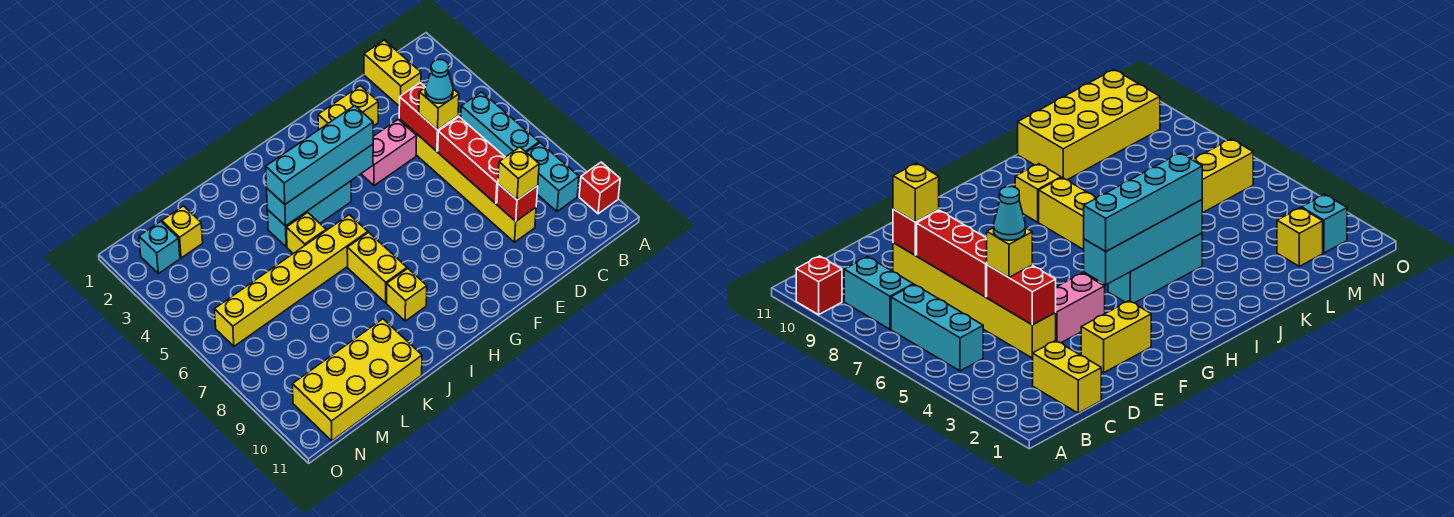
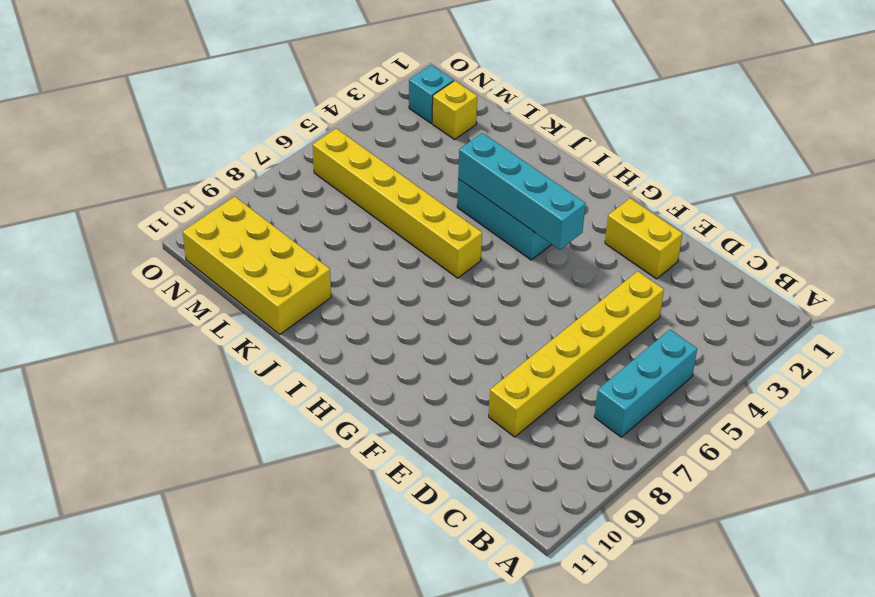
none -> red brick A10 level 1
none -> cyan brick B8:B9 level 1
none -> yellow brick C1:C2 level 1

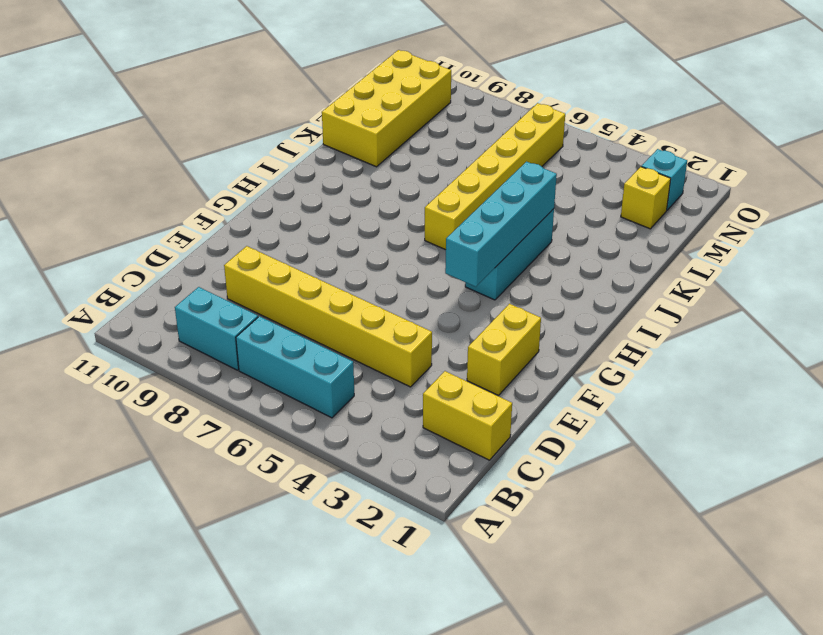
none -> red brick A10 level 1
none -> pink brick E4:F4 level 1
none -> yellow brick I7:I8 level 1

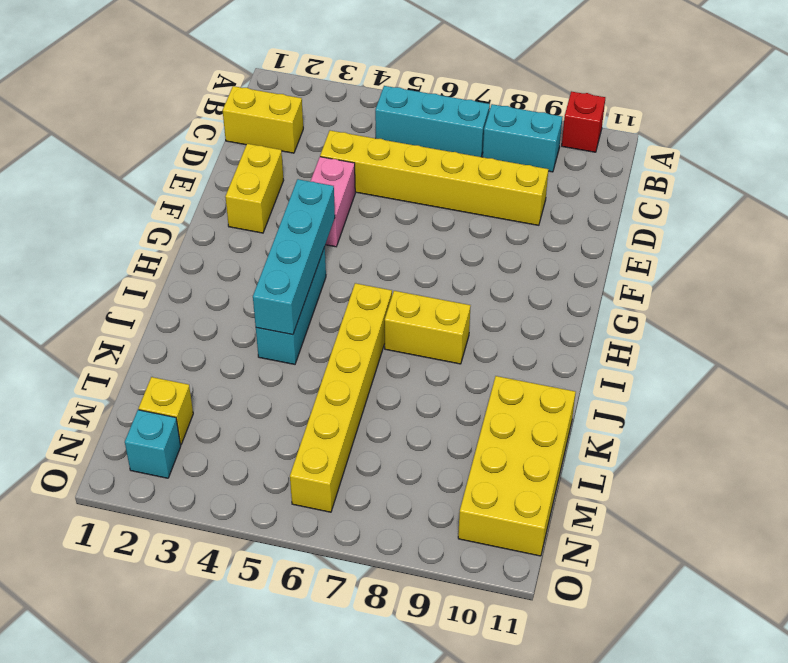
none -> yellow brick I9 level 1
none -> yellow brick J5 level 1
none -> red brick D4:D5 level 2

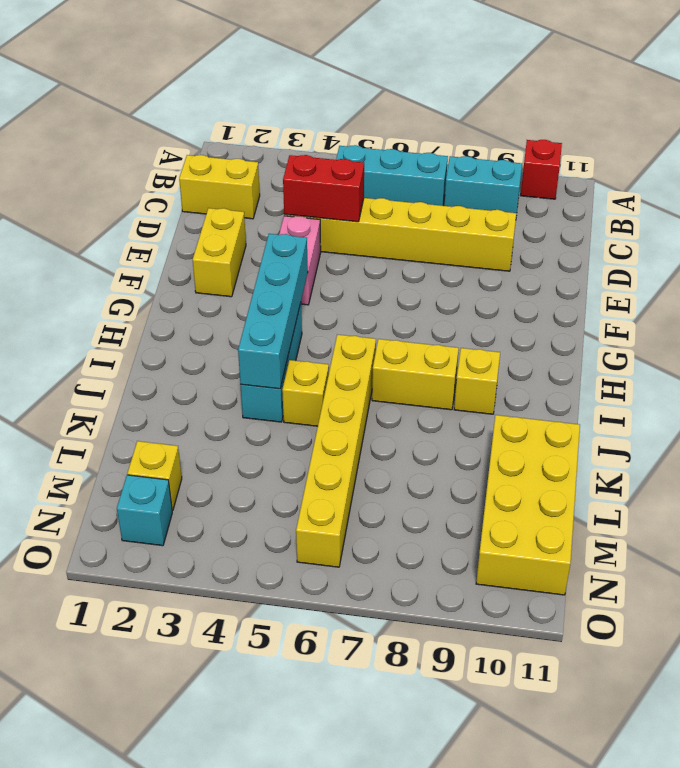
none -> red brick D6:D8 level 2
none -> red brick D9 level 2
none -> yellow brick D5 level 3

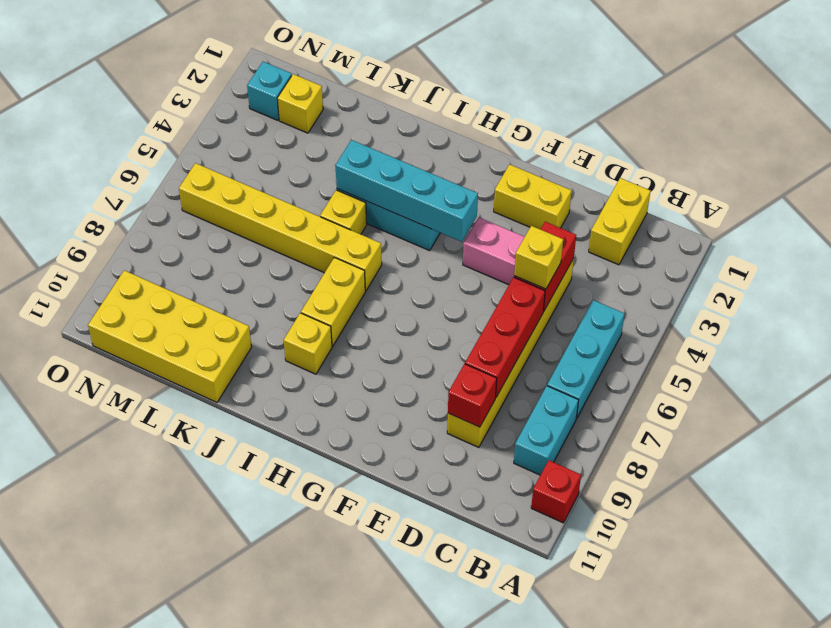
none -> yellow brick D9 level 3
none -> cyan brick G4:J4 level 3
none -> cyan cone D5 level 4

